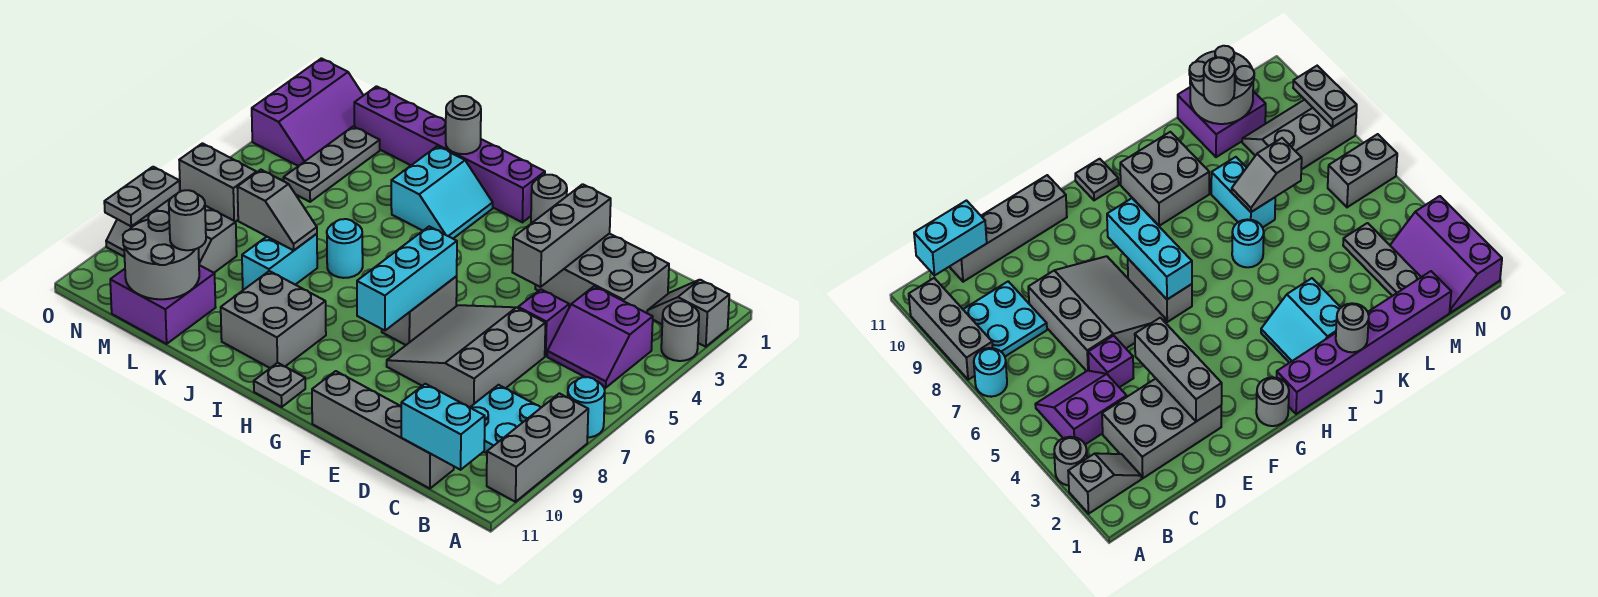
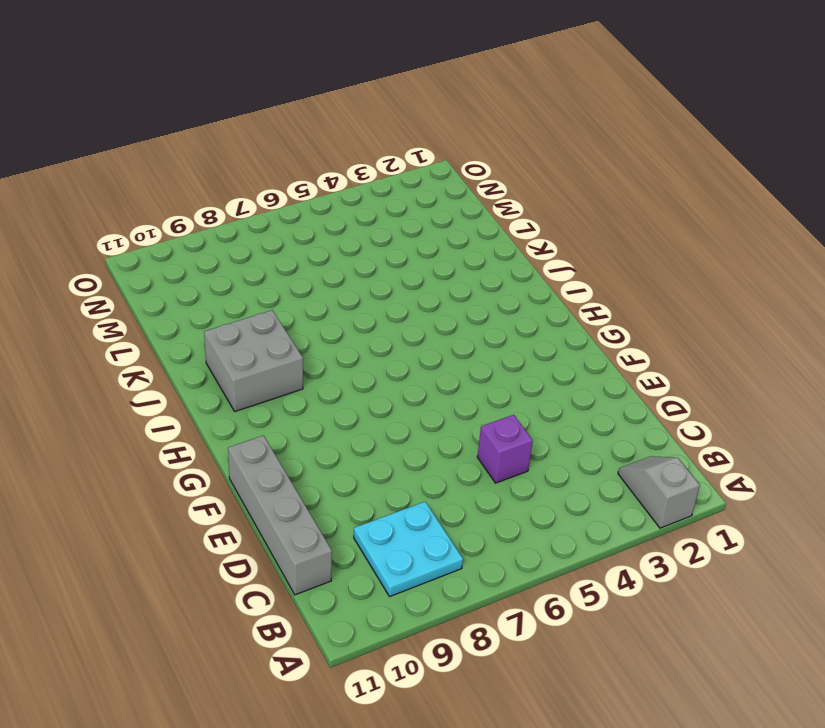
none -> grey round brick A3 level 1
none -> cyan round brick A7 level 1
none -> grey brick A8:A10 level 1
none -> purple slope B4:C5 level 1 top 4

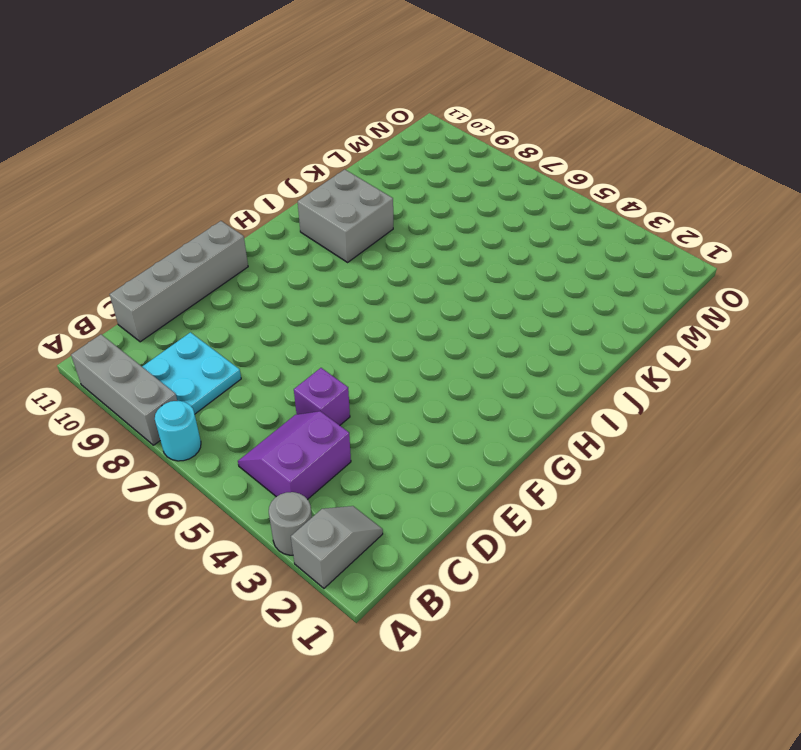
none -> grey brick C2:E3 level 1
none -> grey slope D6:F8 level 1 top D
none -> grey round brick G1 level 1
none -> grey brick G6:G7 level 1

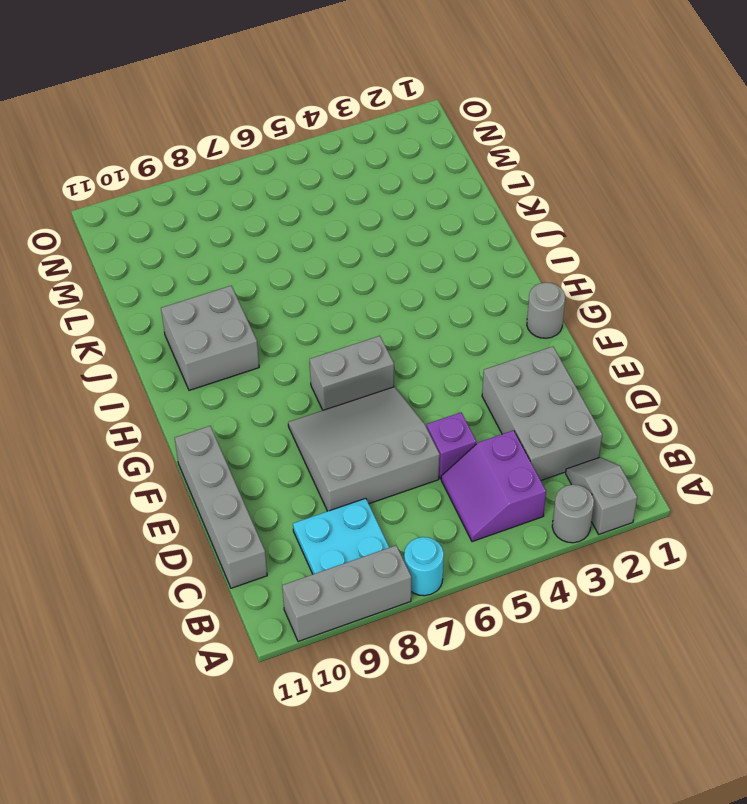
none -> purple brick H1:M1 level 1
none -> grey plate H11 level 1
none -> cyan slope I2:J3 level 1 top J
none -> cyan round brick J6 level 1

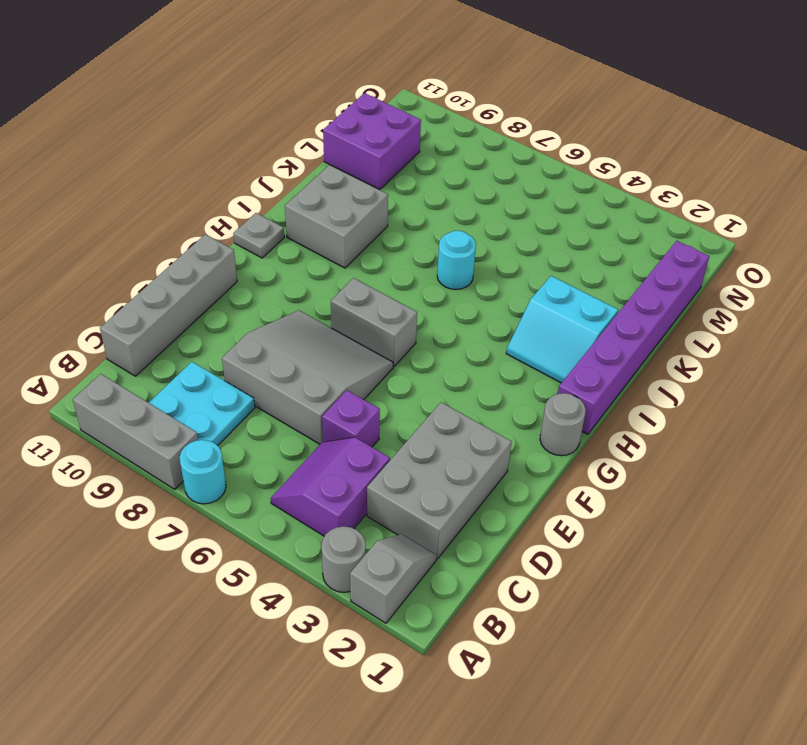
none -> cyan brick K7:K8 level 1
none -> grey plate M2:M4 level 1
none -> grey slope M8:O9 level 1 top 8
none -> purple slope N1:O3 level 1 top O

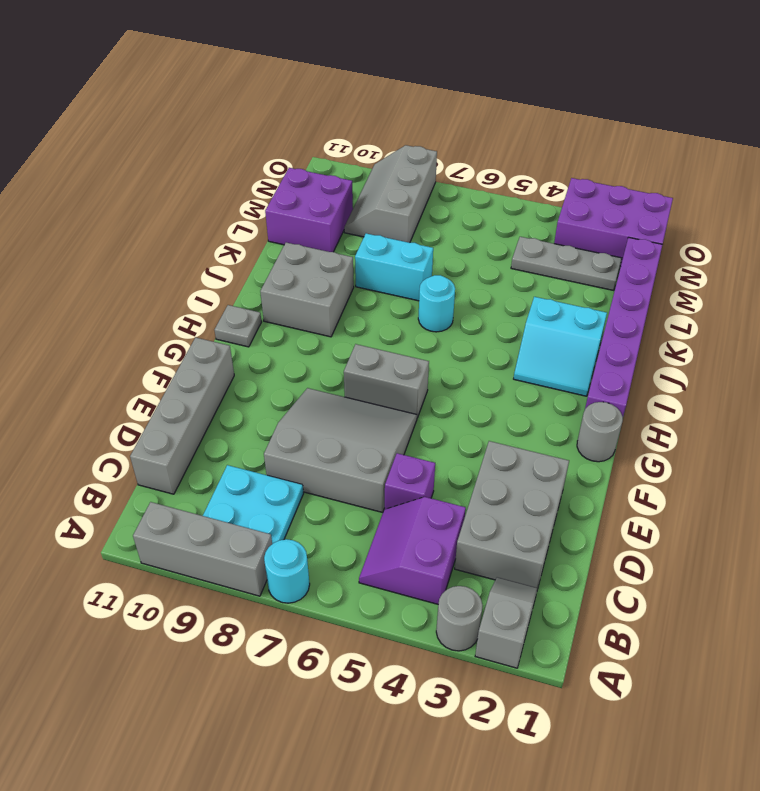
purple brick N1:O3 level 1 -> purple slope N1:O3 level 1 top O
none -> grey brick N6:O6 level 1
none -> cyan brick B11:C11 level 2
none -> grey brick E2:E4 level 2
none -> cyan brick G6:G8 level 2

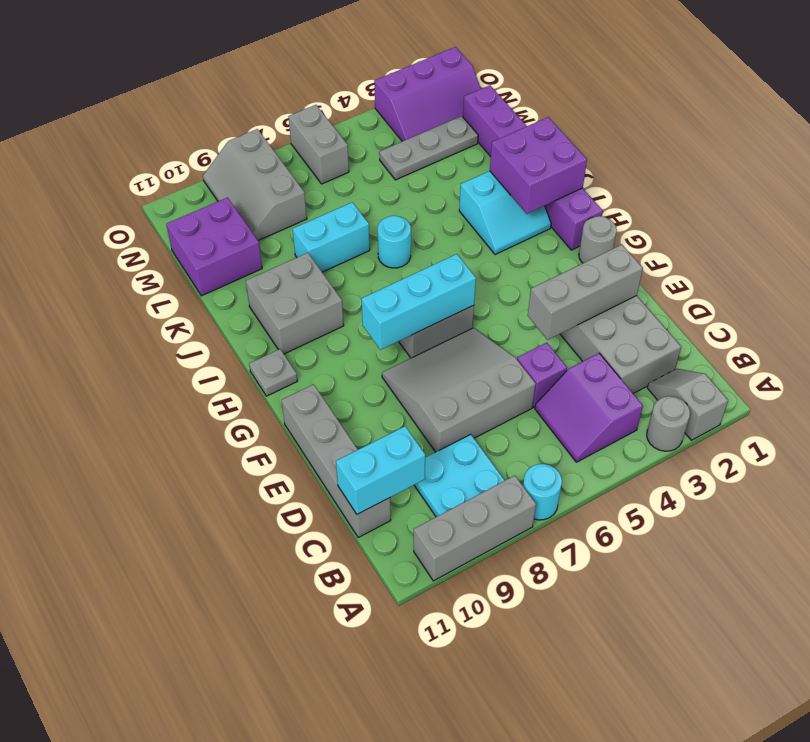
cyan brick C10:C11 level 2 -> cyan brick B11:C11 level 2
purple brick I1:J2 level 2 -> grey round brick J1 level 2
none -> grey slope K7:L7 level 2 top L
none -> grey round brick L10:M11 level 2
none -> grey plate O8:O9 level 2
none -> grey round brick L10 level 3

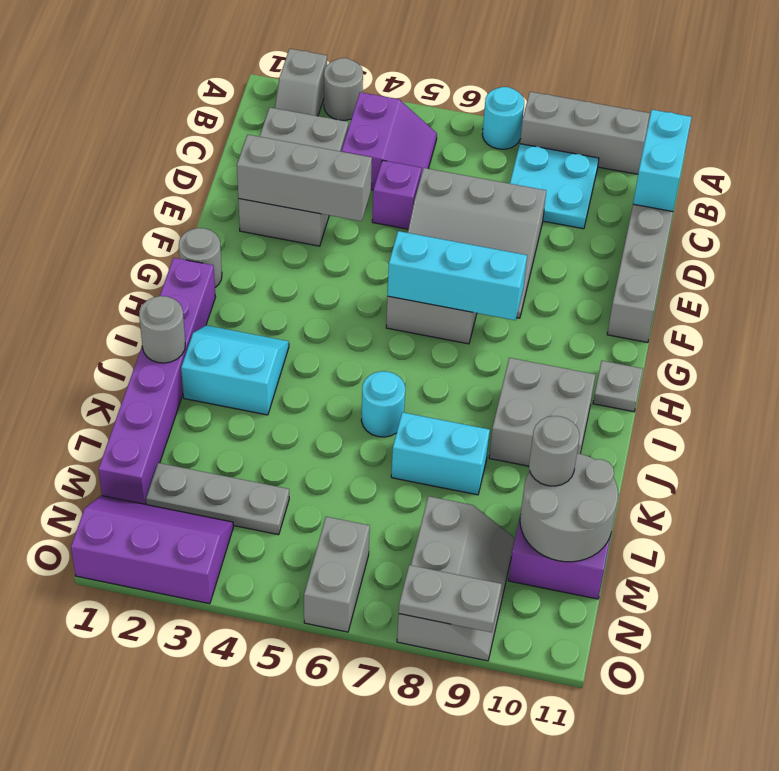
none -> grey slope K7:L7 level 2 top L

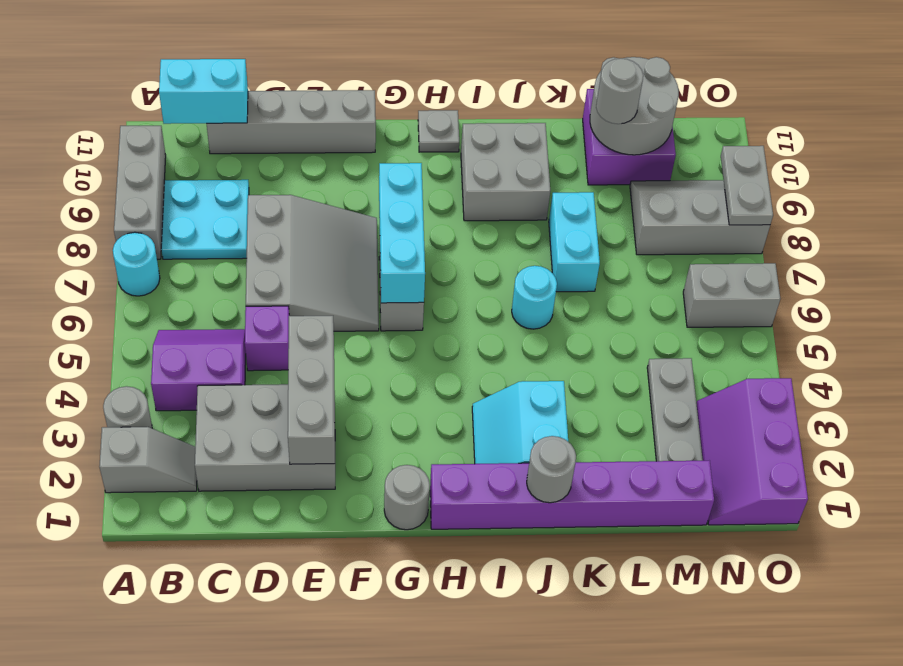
none -> grey slope K7:L7 level 2 top L

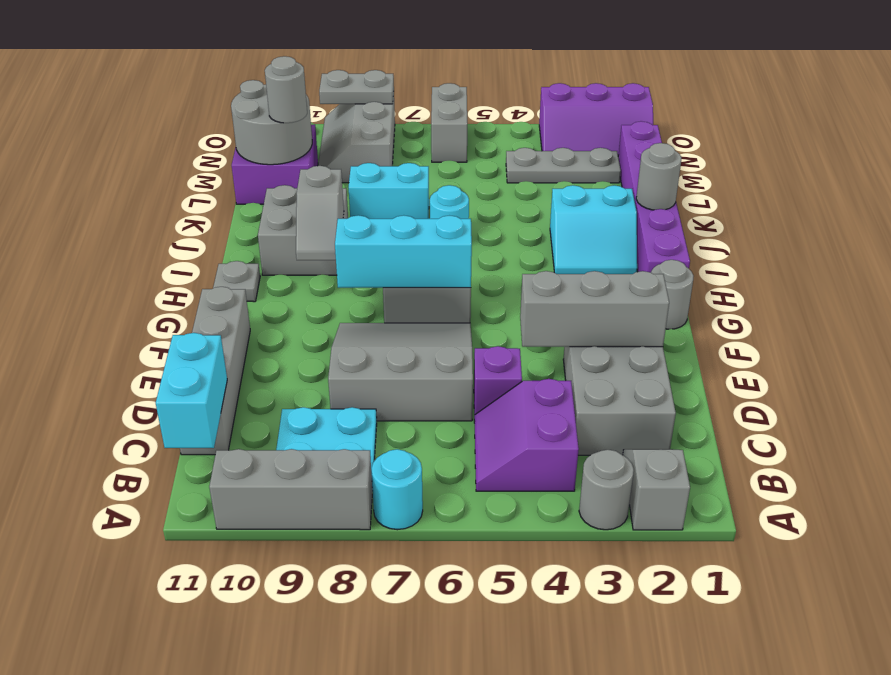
grey slope H9:I9 level 2 top I -> grey slope K7:L7 level 2 top L

